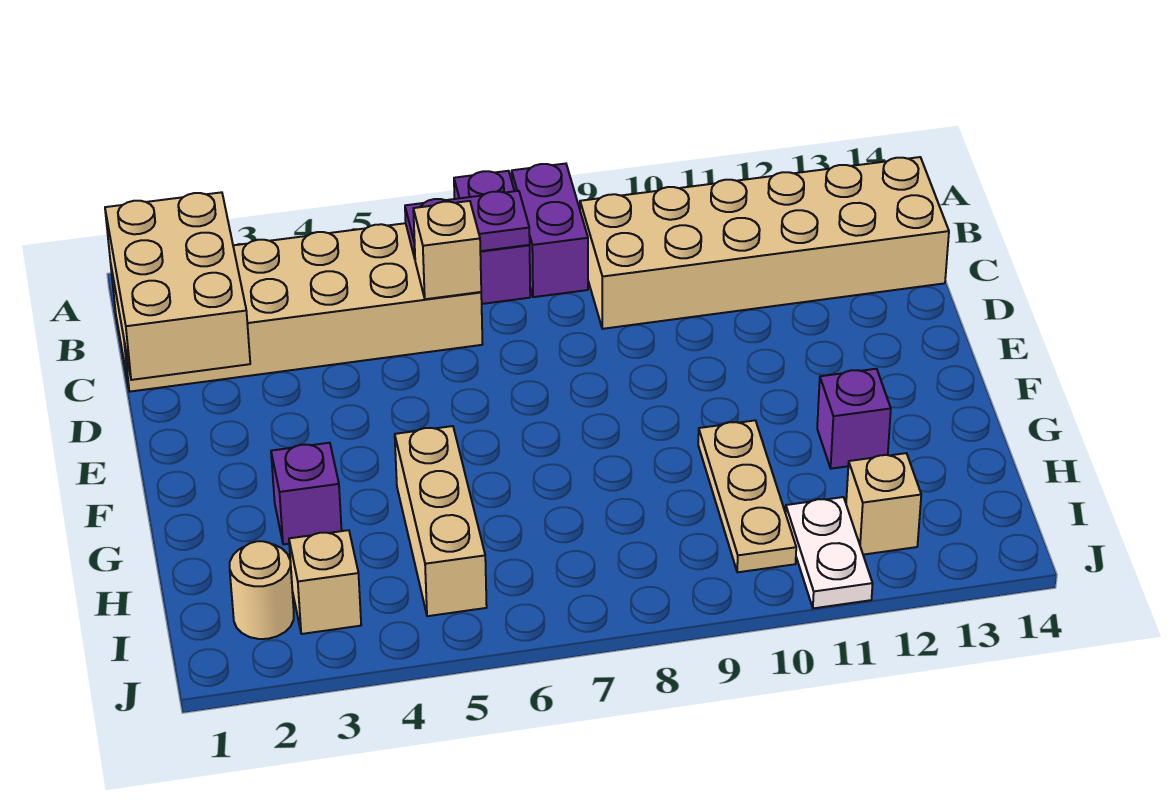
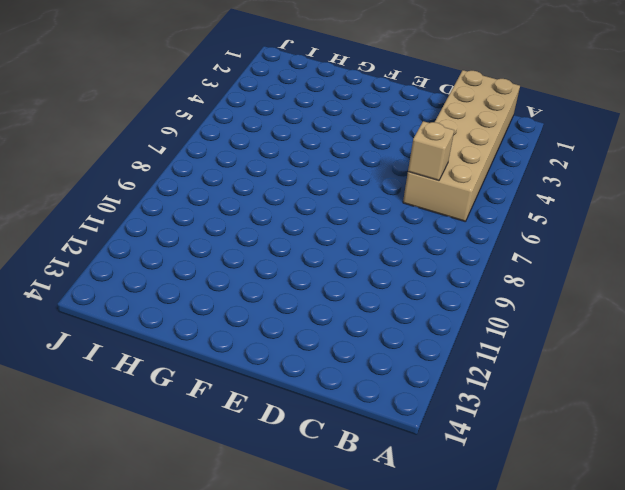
none -> purple brick A7:B7 level 1
none -> purple brick A8:B8 level 1
none -> tan brick B9:C14 level 1

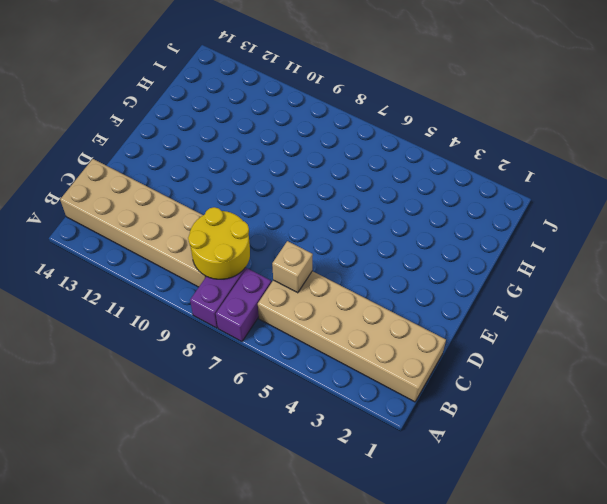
yellow round brick B8:C9 level 2 -> none
none -> purple brick G3 level 1
none -> tan brick G5:I5 level 1
none -> tan plate G10:I10 level 1

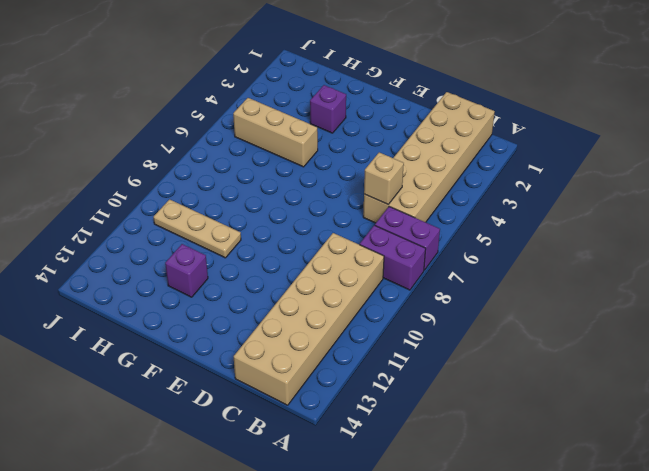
none -> tan round brick I2 level 1
none -> tan brick I3 level 1
none -> white plate I11:J11 level 1

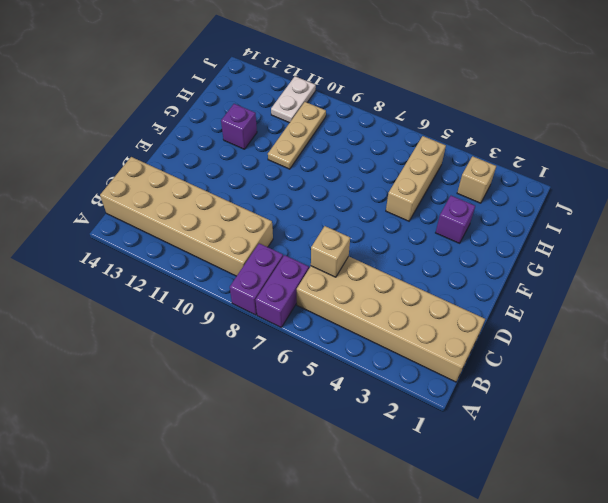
none -> tan round brick I2 level 1
none -> tan brick I12 level 1
none -> tan brick B1:D2 level 2

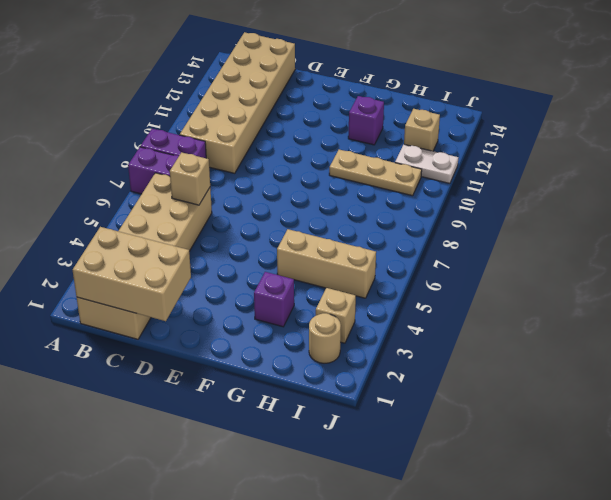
none -> purple plate B6:B7 level 2

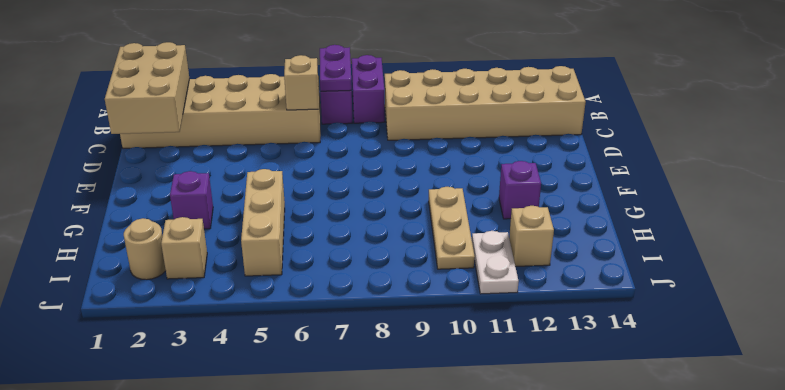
purple plate A7:B7 level 2 -> purple plate B6:B7 level 2

